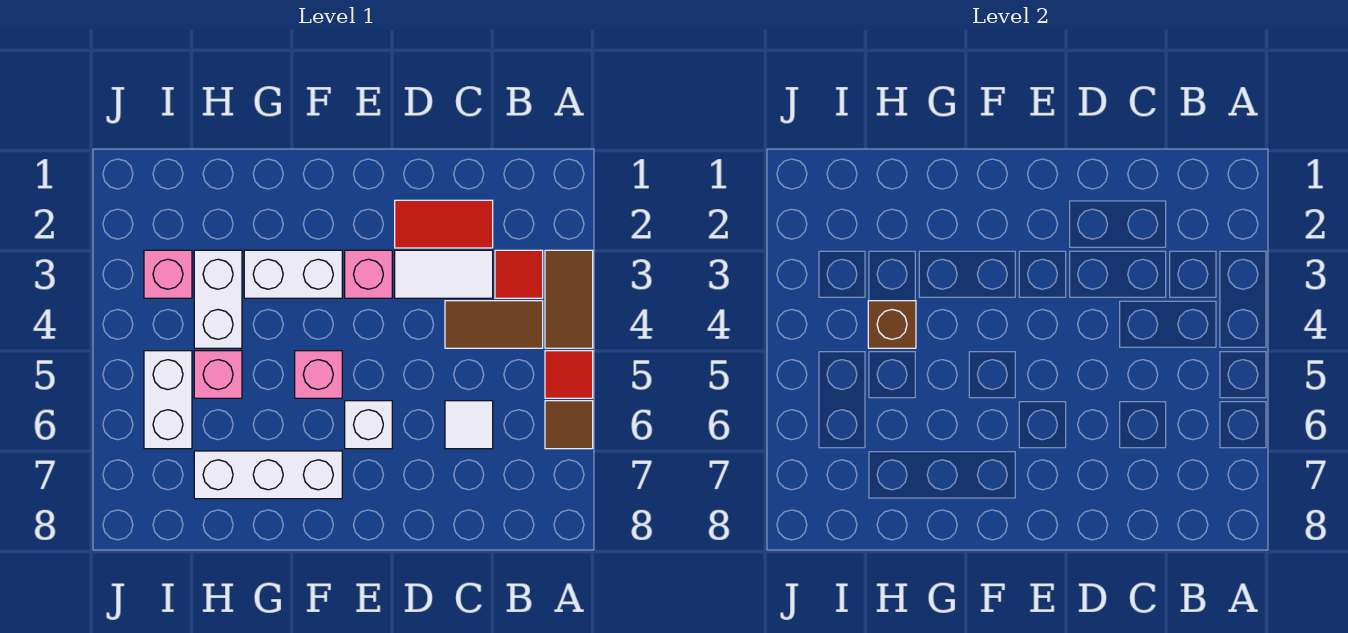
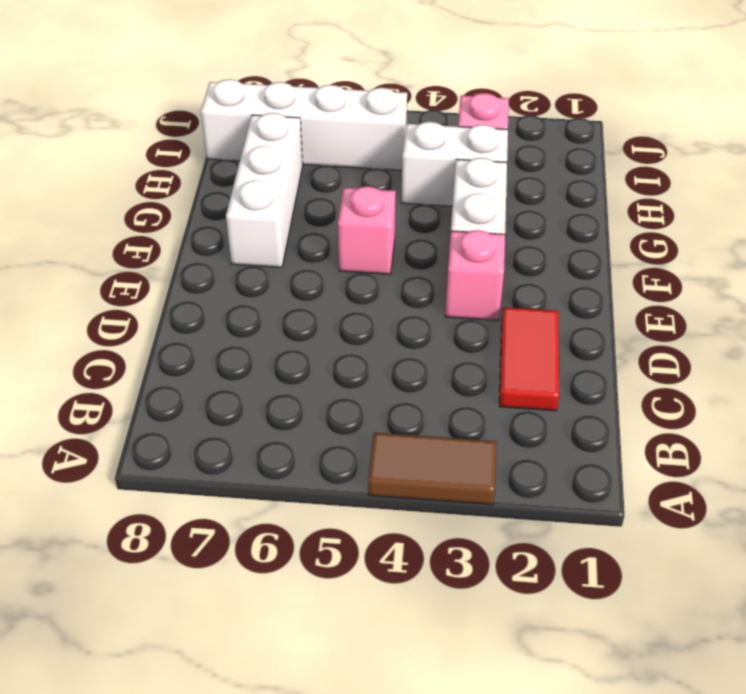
white brick I5:I8 level 1 -> white brick I5:I6 level 1
none -> red tile A5 level 1
none -> brown tile A6 level 1
none -> red tile B3 level 1

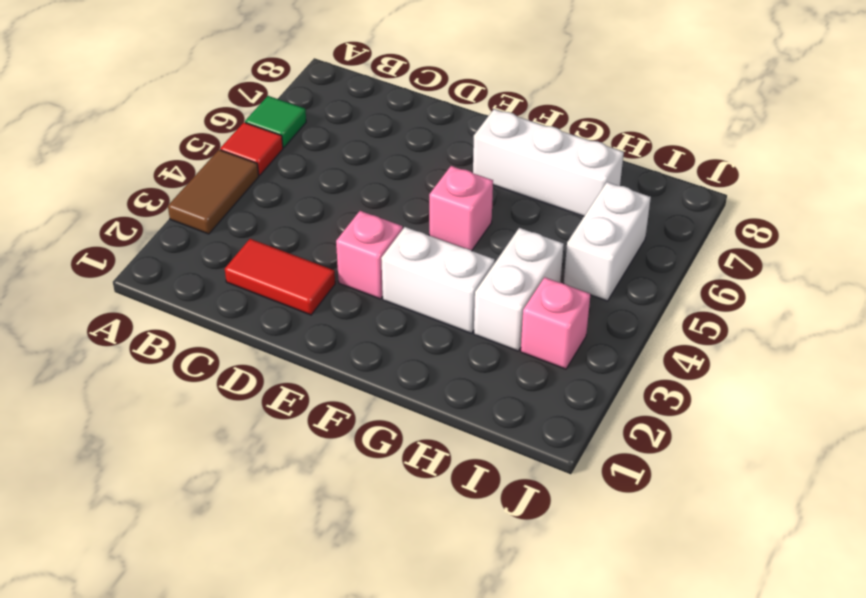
green tile A6 level 1 -> brown tile A6 level 1
none -> red tile B3 level 1
none -> brown tile B4:C4 level 1
none -> white tile C3:D3 level 1

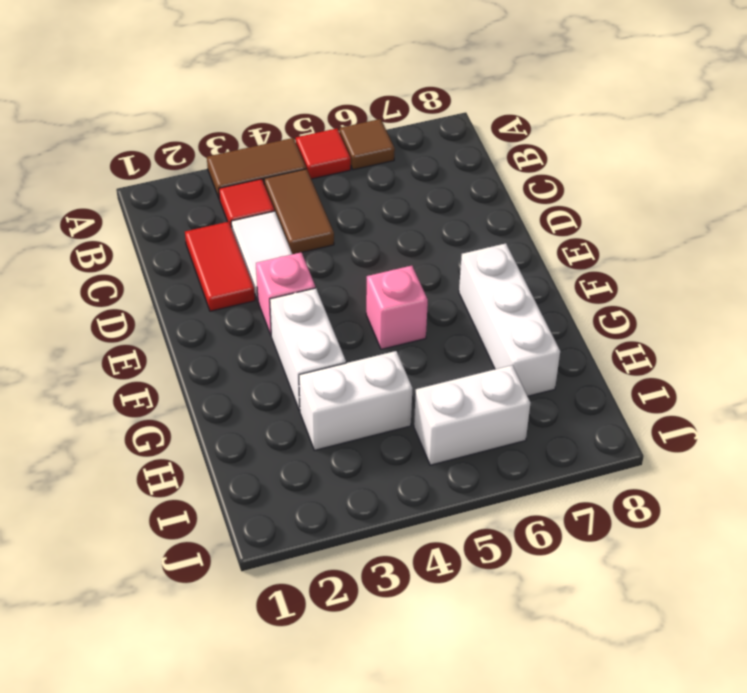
none -> white tile C6 level 1
none -> white brick E6 level 1
none -> pink brick H5 level 1

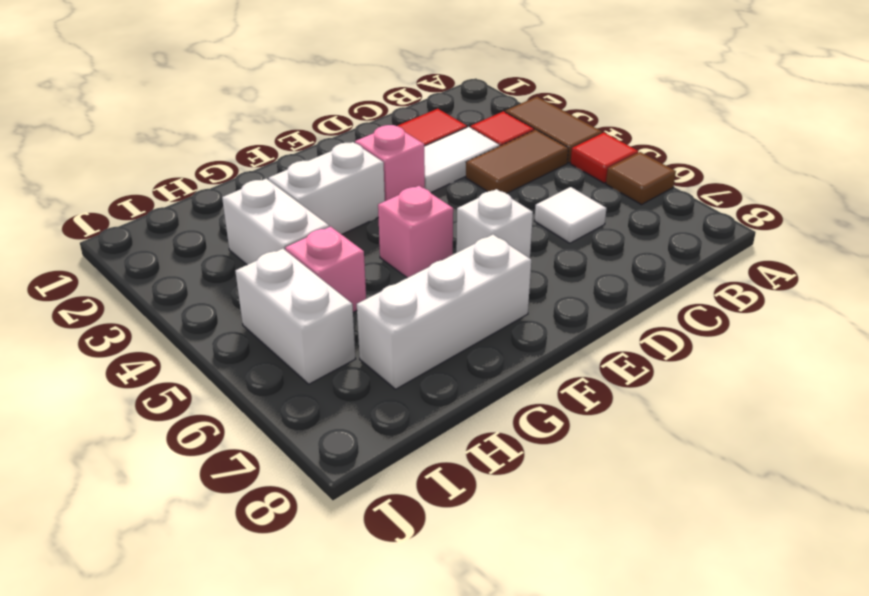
none -> pink brick I3 level 1
none -> brown brick H4 level 2

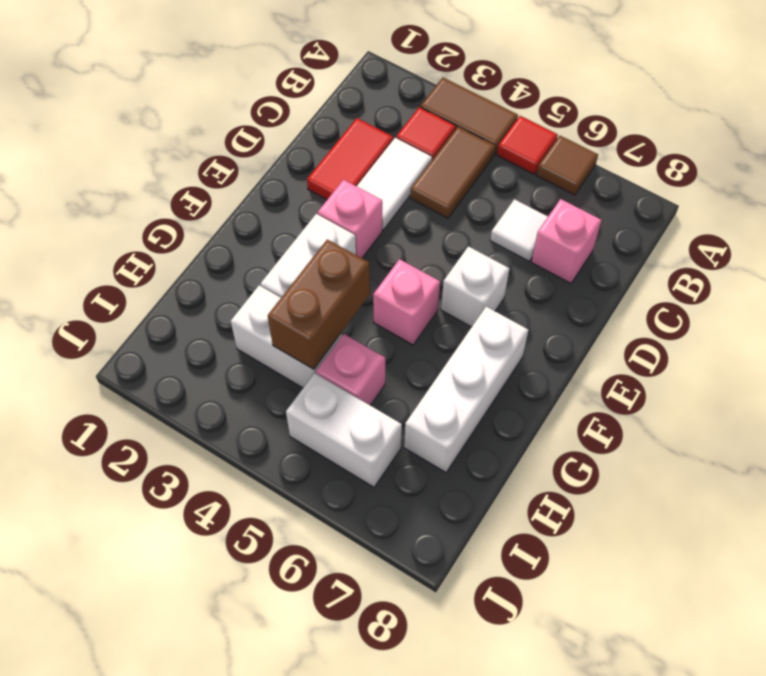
pink brick C7 level 1 -> pink brick I3 level 1
brown brick G4:H4 level 2 -> brown brick H4 level 2

